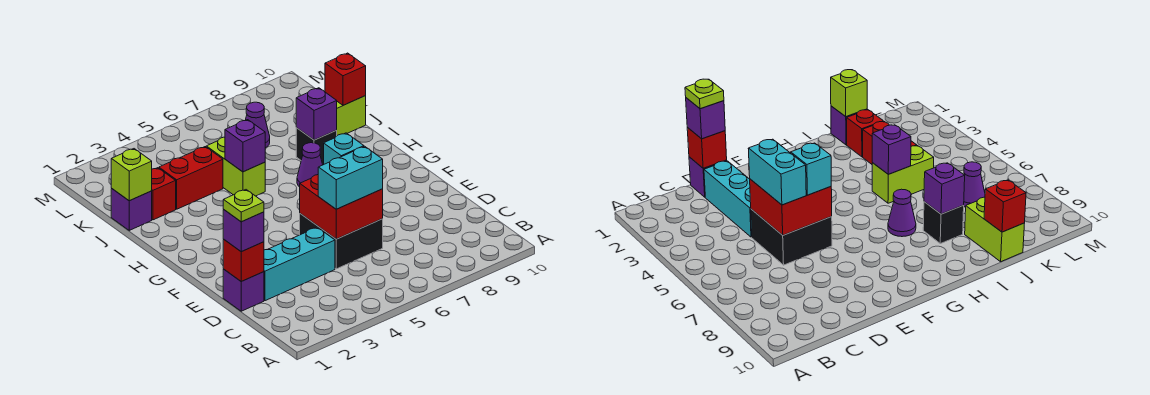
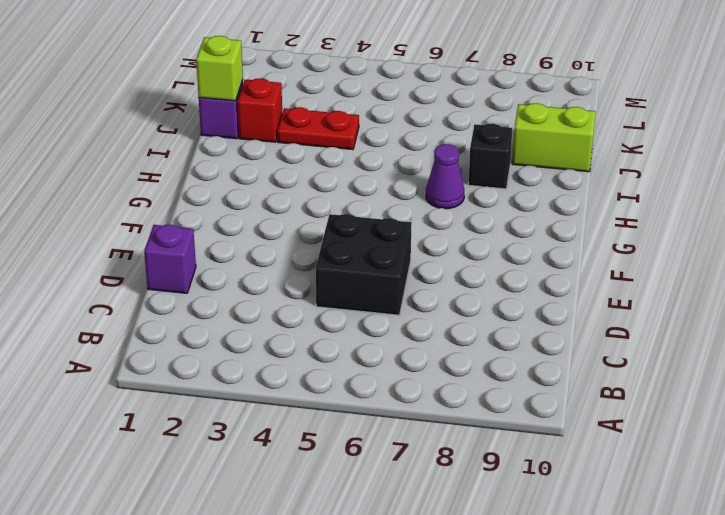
red plate J3:J4 level 1 -> red brick J3:J4 level 1
none -> cyan brick D2:D4 level 1
none -> lime brick I5:J5 level 1
none -> purple cone K7 level 1

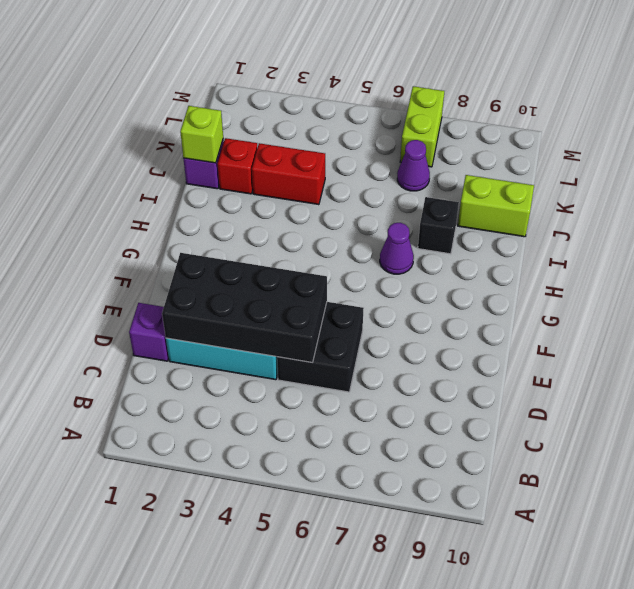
black brick D2:E5 level 2 -> red brick D5:E6 level 2
lime brick L7:M7 level 1 -> lime brick I5:J5 level 1
none -> red brick D1 level 2
none -> purple brick I5 level 2
none -> purple brick I8 level 2

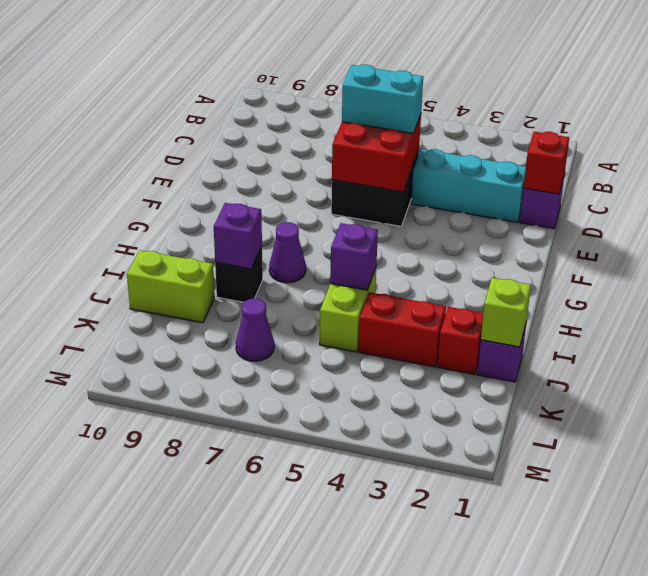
none -> red brick J10 level 2
none -> purple brick D1 level 3
none -> cyan brick E6 level 3

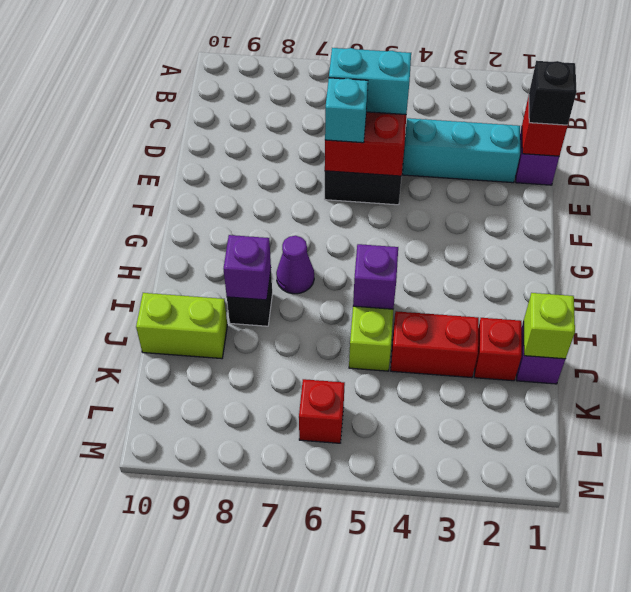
black brick D1 level 3 -> purple brick D1 level 3
red brick L6 level 1 -> red brick J10 level 2
none -> purple cone K7 level 1
none -> lime plate D1 level 4

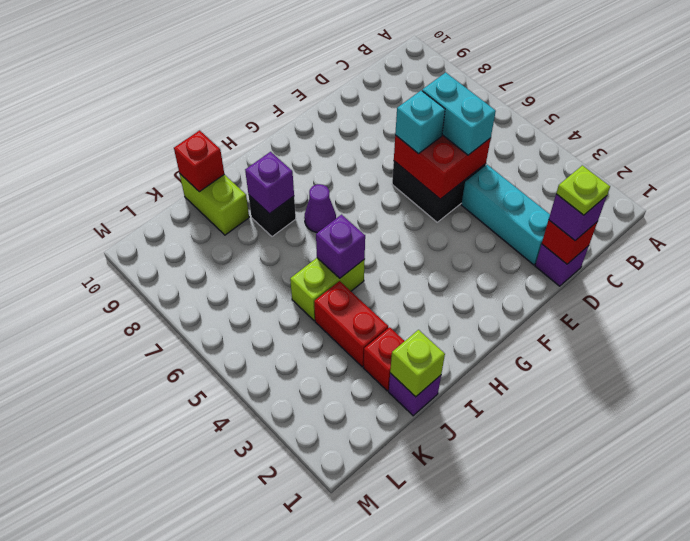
none -> purple cone K7 level 1

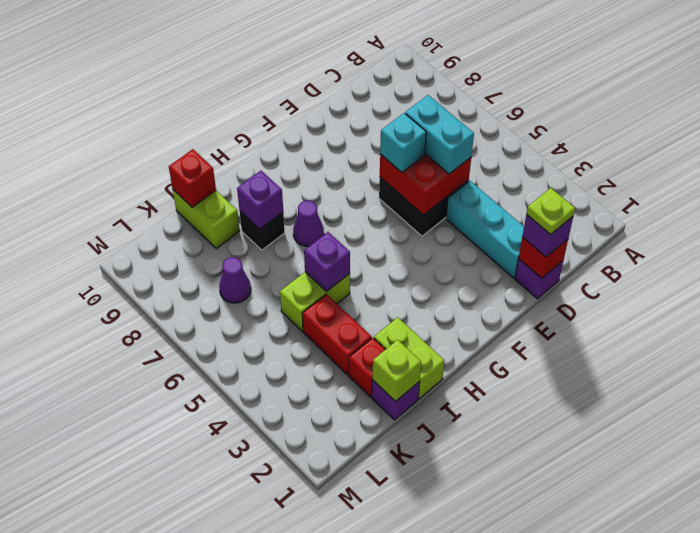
lime brick I1:I2 level 1 -> none

